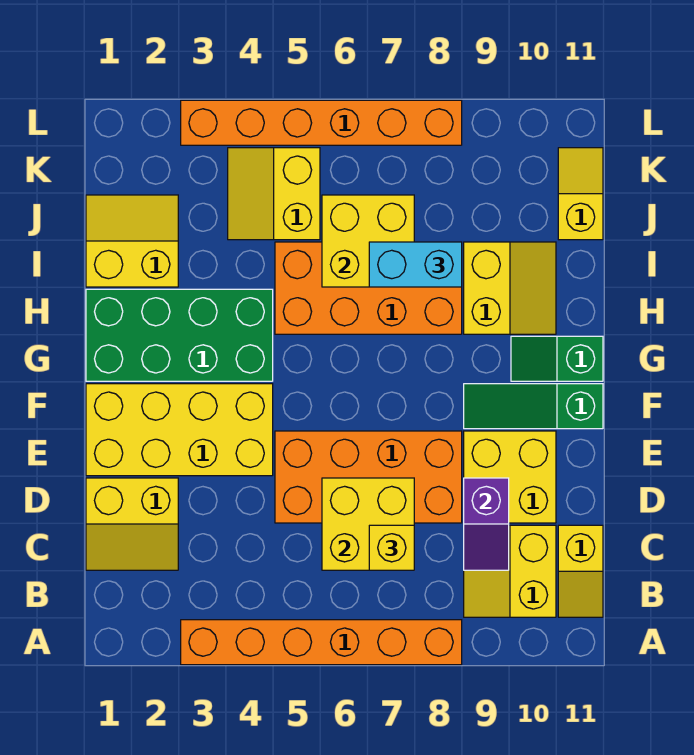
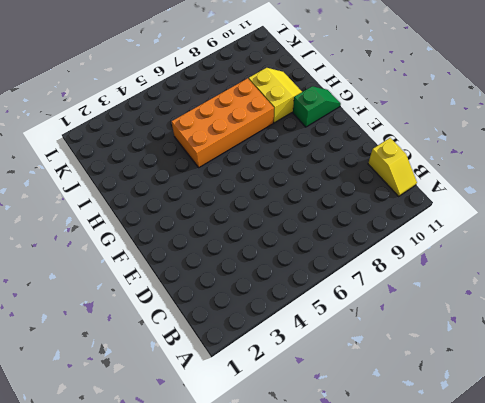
green slope G10:G11 level 1 top 10 -> green slope G10:G11 level 1 top 11
none -> orange brick A3:A8 level 1
none -> yellow slope B9:C10 level 1 top 10
none -> yellow slope C1:D2 level 1 top D

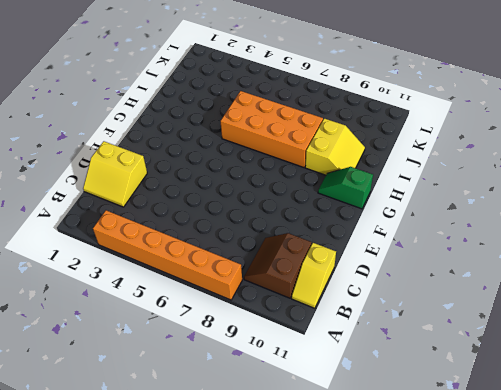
brown slope B9:C10 level 1 top 10 -> yellow slope B9:C10 level 1 top 10
none -> orange brick D5:E8 level 1
none -> yellow brick D9:E10 level 1
none -> yellow brick E1:F4 level 1

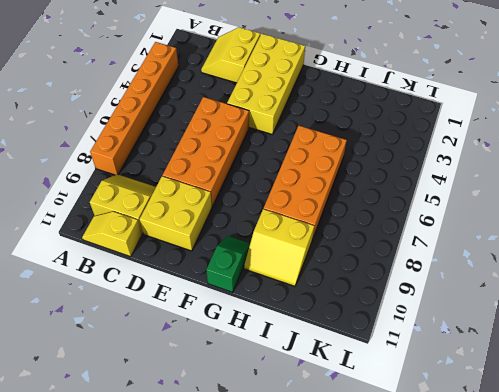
none -> green slope F9:F11 level 1 top 11
none -> green brick G1:H4 level 1
none -> yellow slope I1:J2 level 1 top I

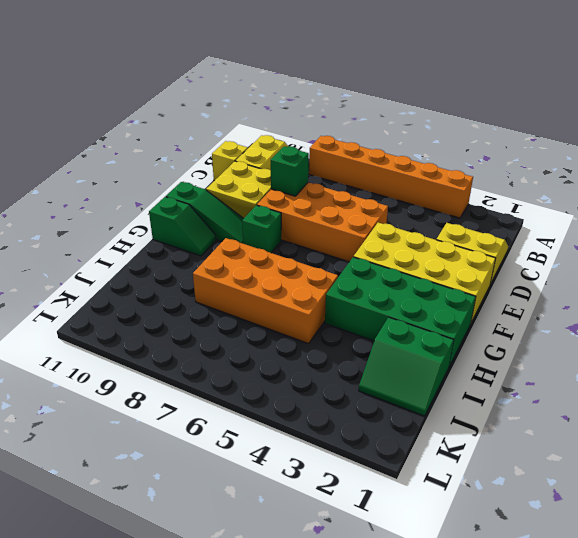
green brick D8 level 2 -> none
green brick F8 level 1 -> none
green slope I1:J2 level 1 top I -> yellow slope I1:J2 level 1 top I
none -> yellow slope H9:I10 level 1 top 9
none -> yellow slope J4:K5 level 1 top 5
none -> yellow slope J11:K11 level 1 top J

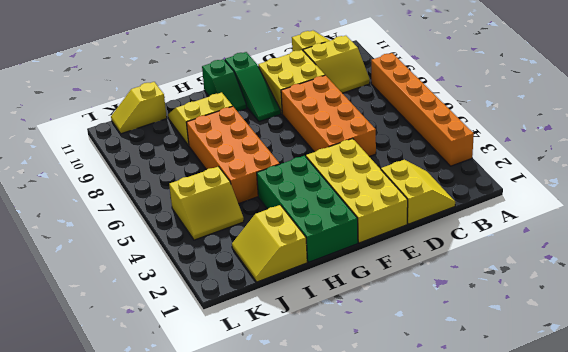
none -> orange brick L3:L8 level 1
none -> yellow brick C6:D7 level 2
none -> purple slope C9:D9 level 2 top D

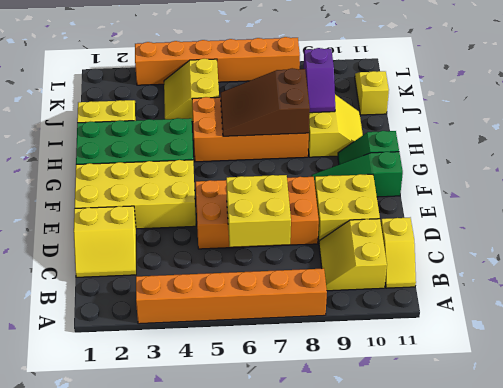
brown slope H6:I8 level 2 top 8 -> yellow brick I6:J7 level 2
purple slope I9:J9 level 2 top J -> purple slope C9:D9 level 2 top D
none -> yellow brick C7 level 3
none -> cyan brick I7:I8 level 3

